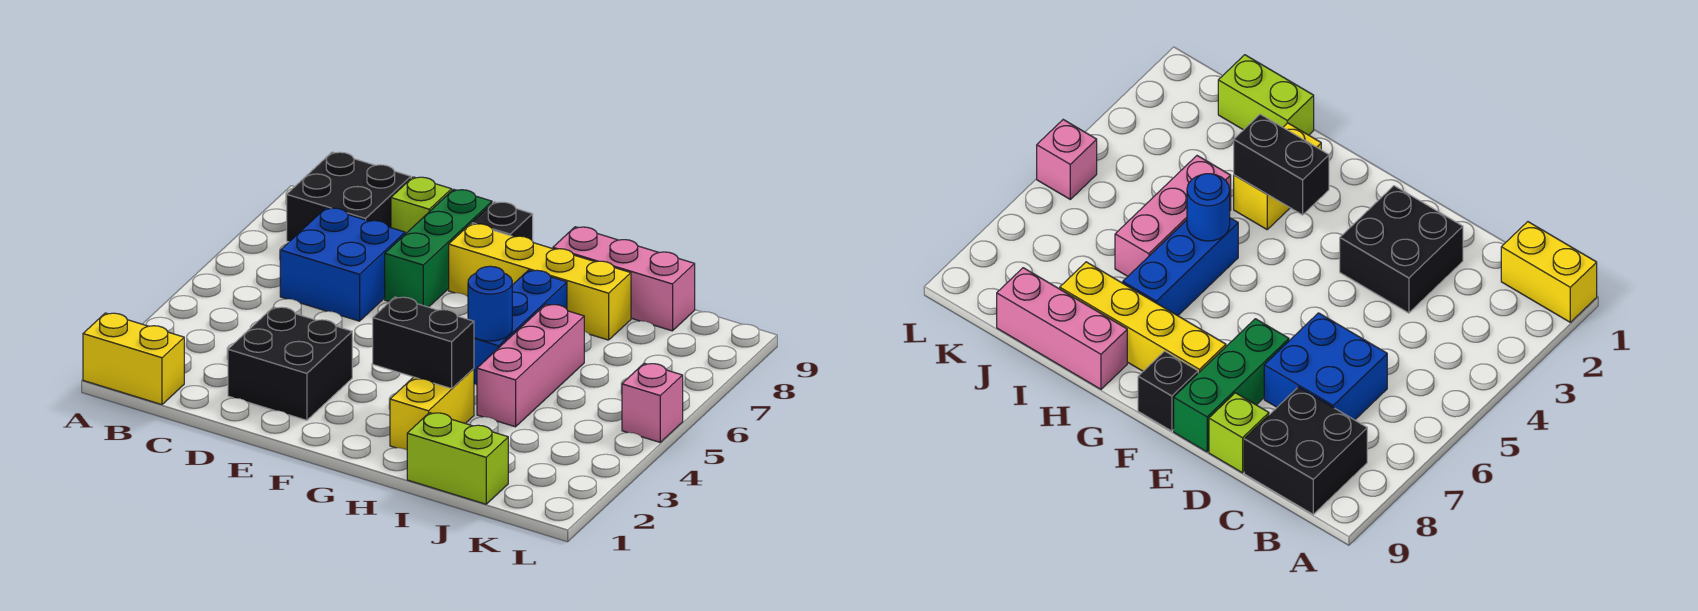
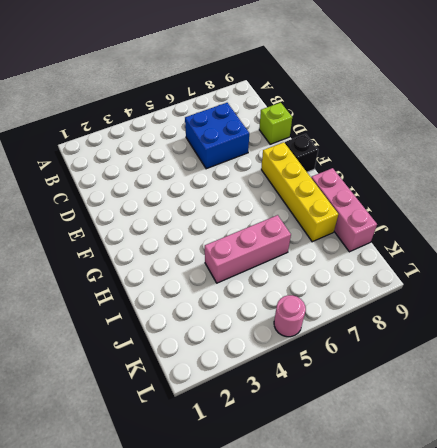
pink round brick L5 level 1 -> pink brick L5 level 1
none -> yellow brick A1:B1 level 1
none -> black brick B8:C9 level 1
none -> black brick D2:E3 level 1

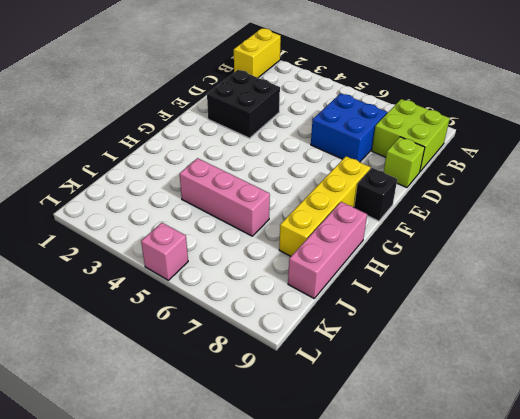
lime brick B8:C9 level 1 -> black brick B8:C9 level 1
none -> green brick E7:E9 level 1
none -> yellow brick H2:H3 level 1
none -> blue brick H5:H7 level 1

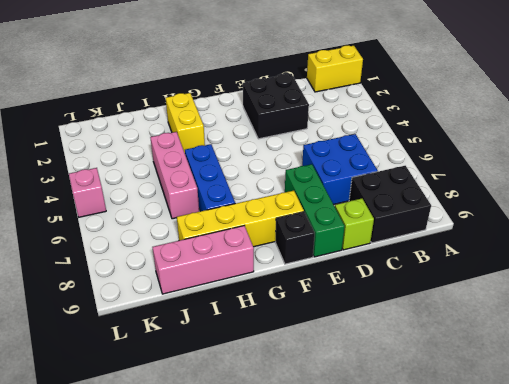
none -> lime brick I1:J1 level 1
none -> black brick G3:H3 level 2
none -> blue round brick H5 level 2

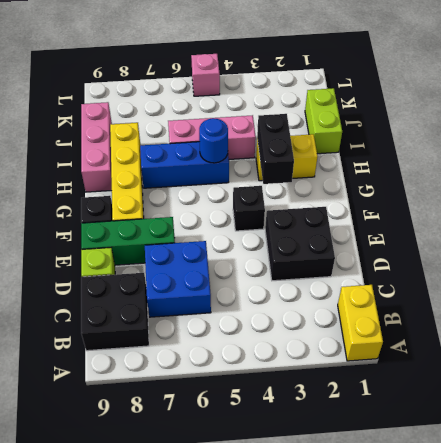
black brick F4 level 1 -> none

